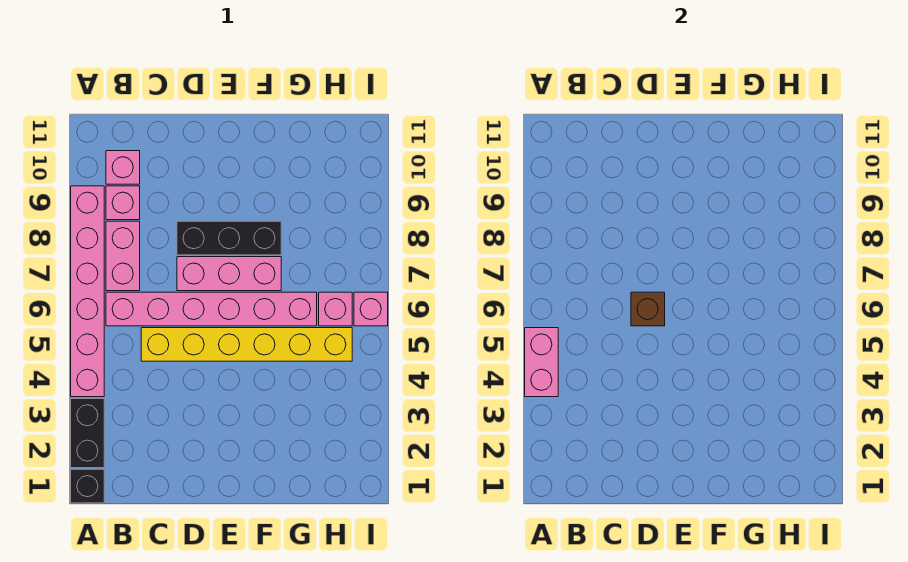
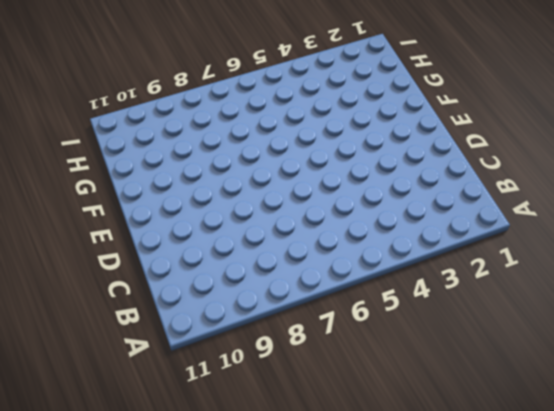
none -> black brick A1 level 1
none -> black brick A2:A3 level 1
none -> pink brick A4:A9 level 1

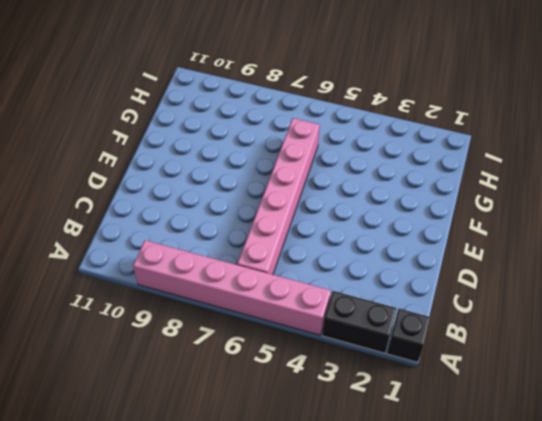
none -> pink brick B7:B8 level 1
none -> pink brick B9 level 1
none -> pink brick B10 level 1

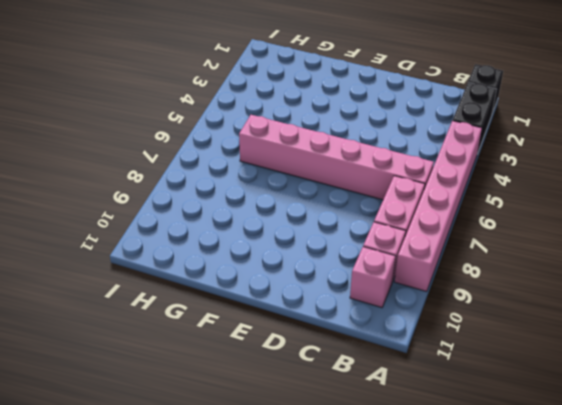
none -> yellow brick C5:H5 level 1
none -> pink brick D7:F7 level 1
none -> black brick D8:F8 level 1

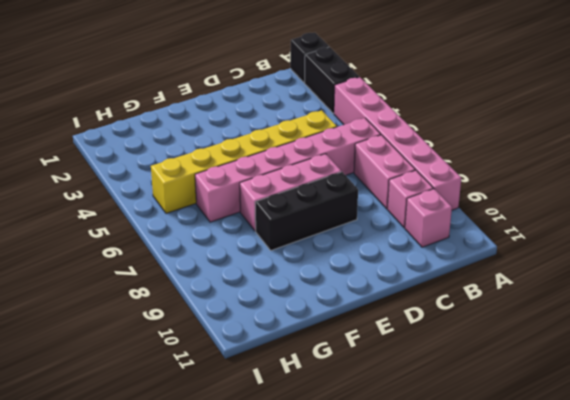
none -> pink brick H6 level 1
none -> pink brick I6 level 1
none -> pink brick A4:A5 level 2

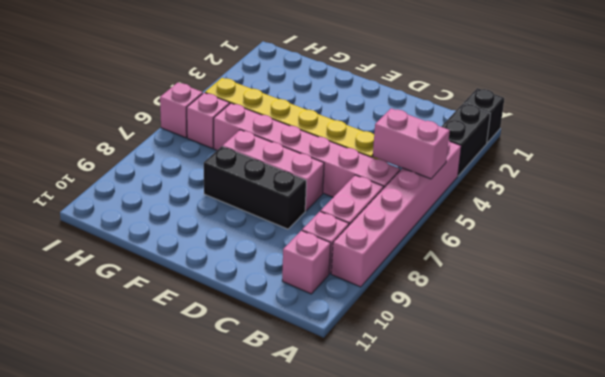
pink brick A5:B5 level 2 -> pink brick A4:A5 level 2
none -> brown brick D6 level 2

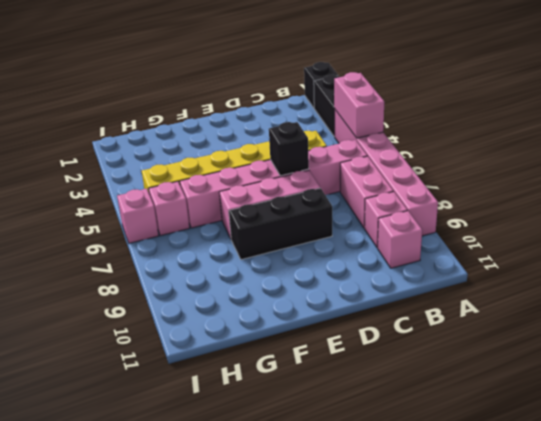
black brick D6 level 2 -> brown brick D6 level 2

